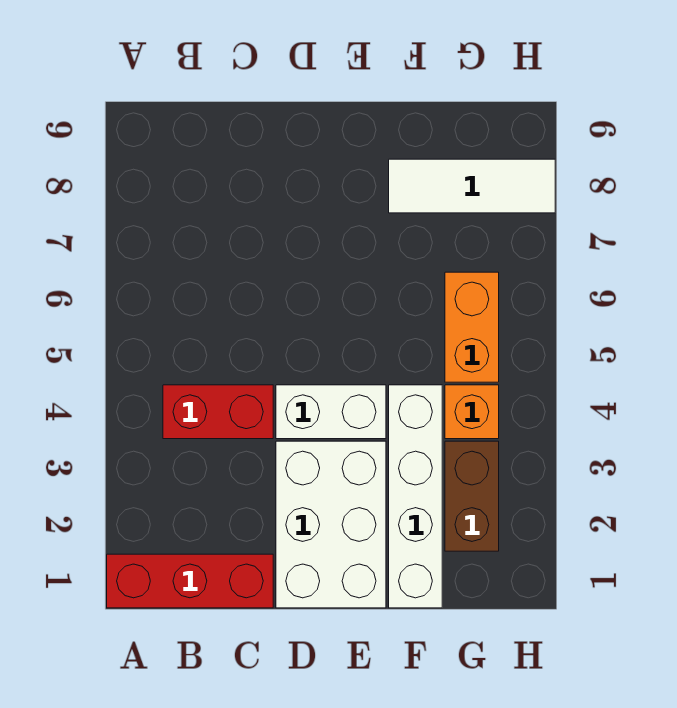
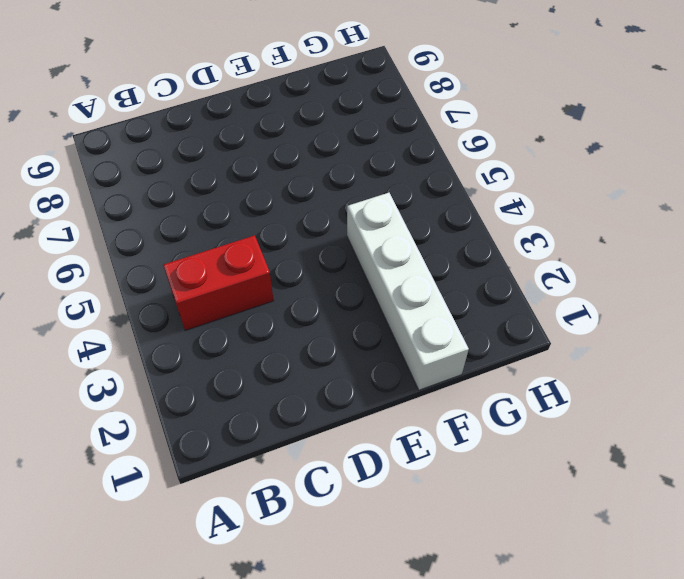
none -> red brick A1:C1 level 1
none -> white brick D1:E3 level 1

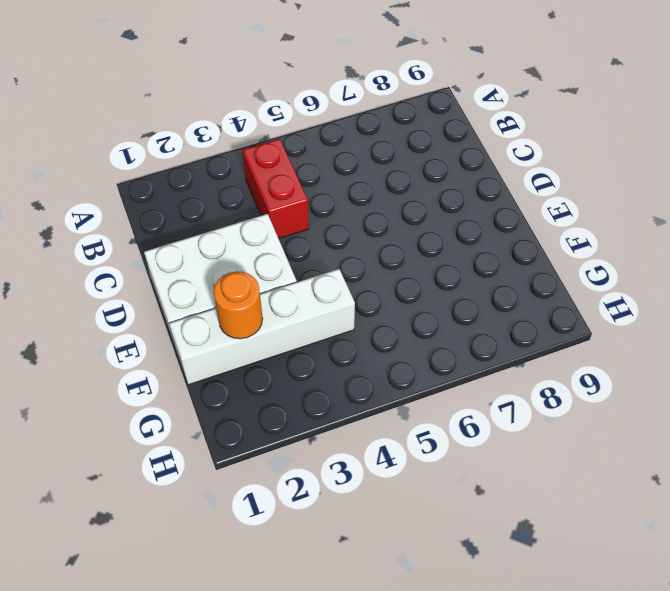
orange round brick F2 level 2 -> none
none -> red brick A1:C1 level 1
none -> white brick D4:E4 level 1

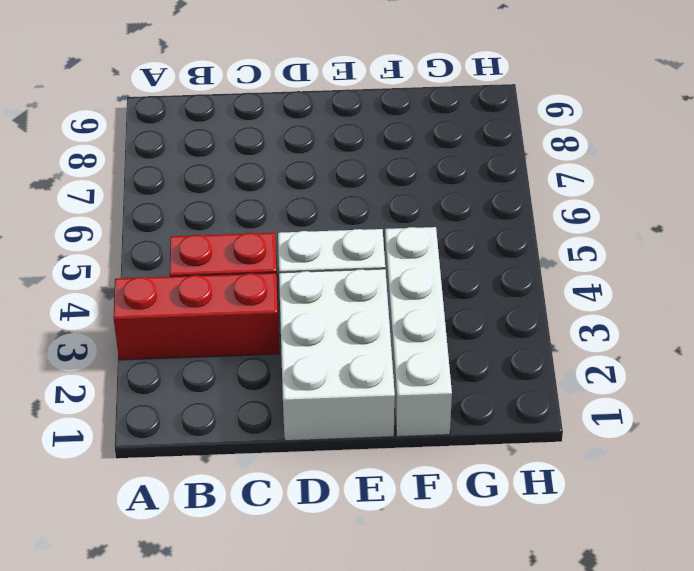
red brick A3:C3 level 1 -> red brick A1:C1 level 1
none -> white tile F8:H8 level 1
none -> brown brick G2:G3 level 1

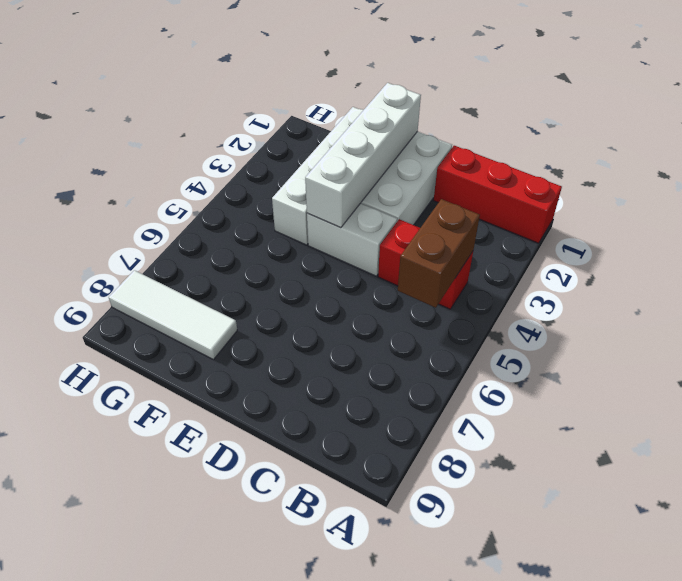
brown brick B4:B5 level 2 -> brown brick G2:G3 level 1
white brick E1:E4 level 2 -> none
none -> orange brick G4 level 1
none -> orange brick G5:G6 level 1

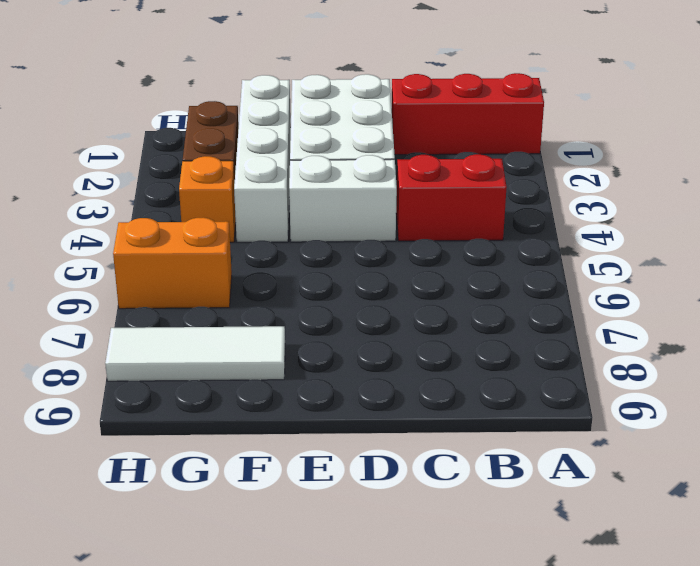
orange brick G6:H6 level 1 -> orange brick G5:G6 level 1

